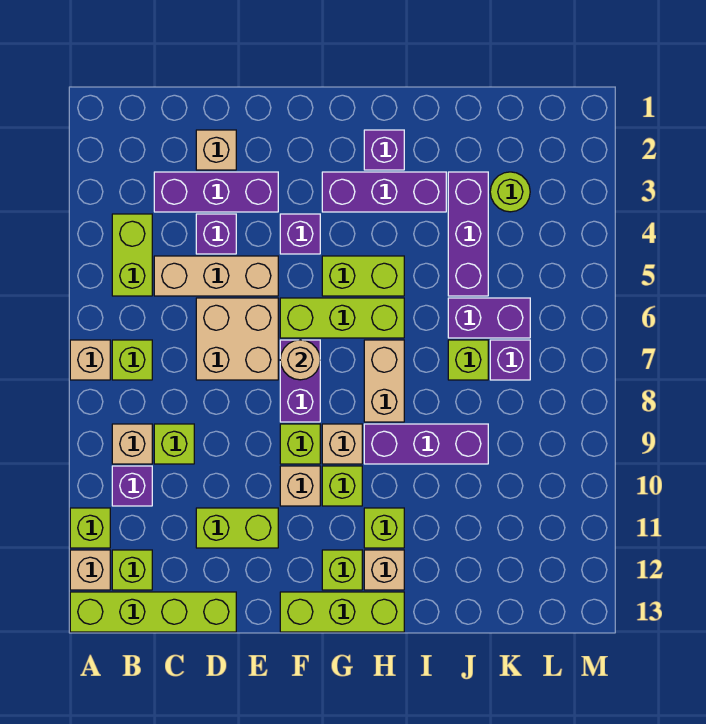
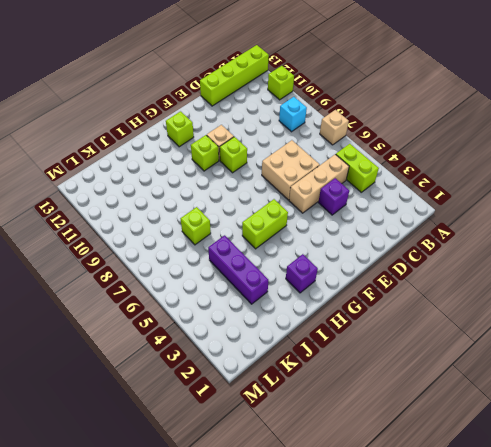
cyan brick B9 level 1 -> tan brick B9 level 1
none -> tan brick A12 level 1
none -> lime brick B7 level 1
none -> purple brick B10 level 1
none -> lime brick B12 level 1

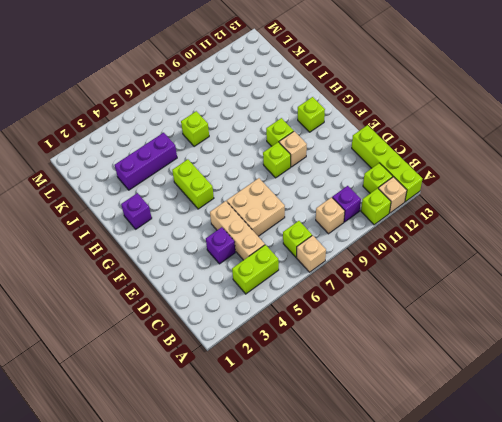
none -> purple brick C3:E3 level 1
none -> lime brick C9 level 1
none -> tan brick D2 level 1
none -> lime brick D11:E11 level 1

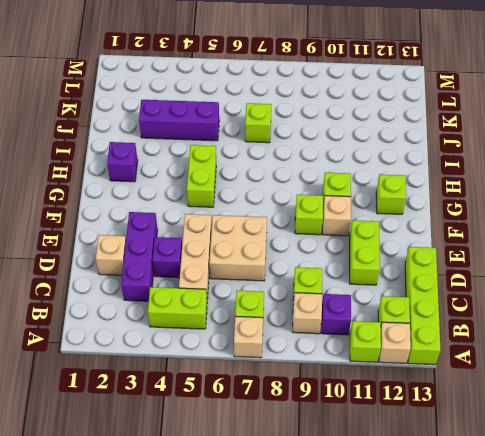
none -> purple brick F4 level 1
none -> lime brick F6:H6 level 1
none -> purple brick F7:F8 level 1
none -> lime brick F13:H13 level 1

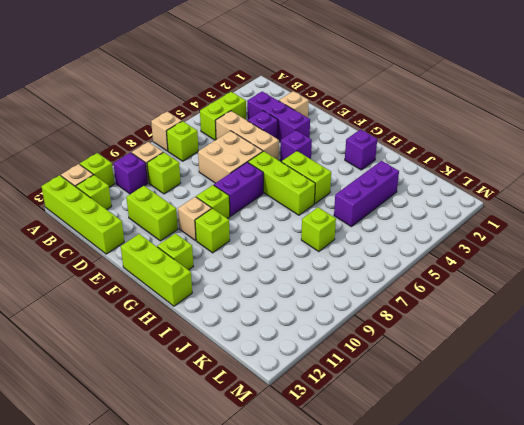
none -> purple brick G3:I3 level 1
none -> tan brick G9 level 1
none -> tan brick H7:H8 level 1
none -> purple brick H9:J9 level 1

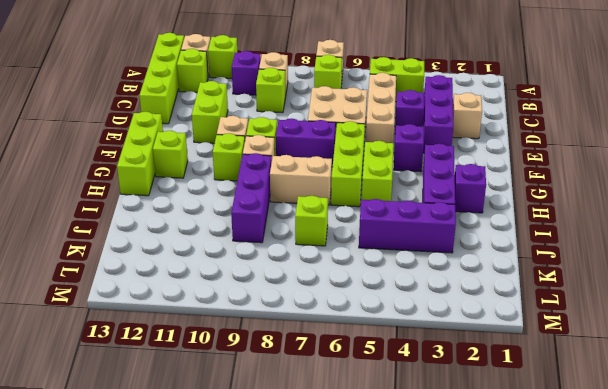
none -> lime brick H11 level 1
none -> tan brick H12 level 1
none -> purple brick J6:K6 level 1
none -> lime round brick K3 level 1

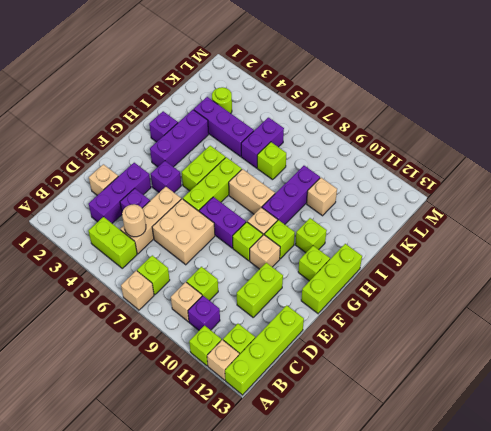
tan round brick C5 level 2 -> tan round brick F7 level 2
tan brick J10 level 1 -> tan brick H12 level 1
none -> purple brick K7 level 1

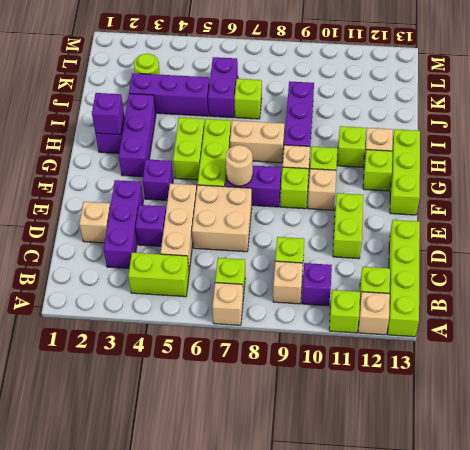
purple brick H2 level 2 -> purple brick K7 level 1

